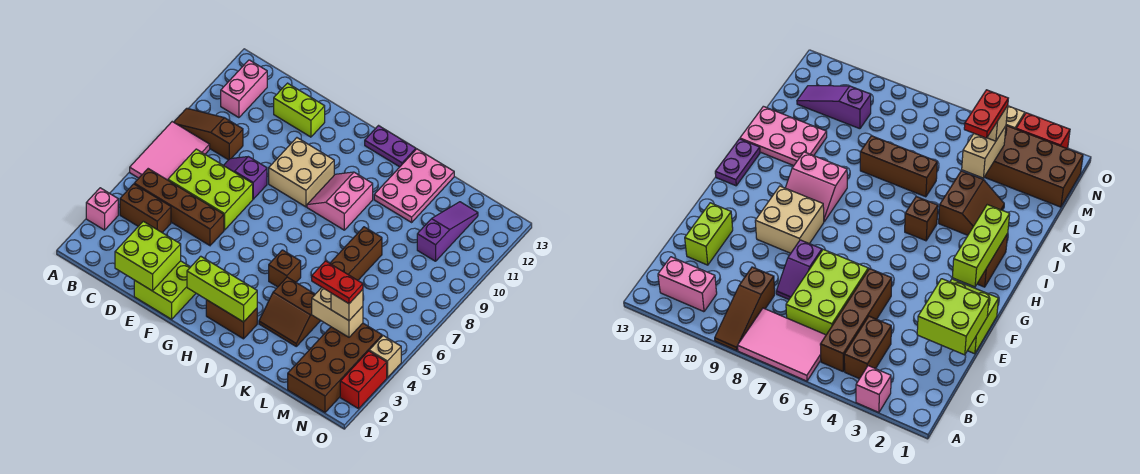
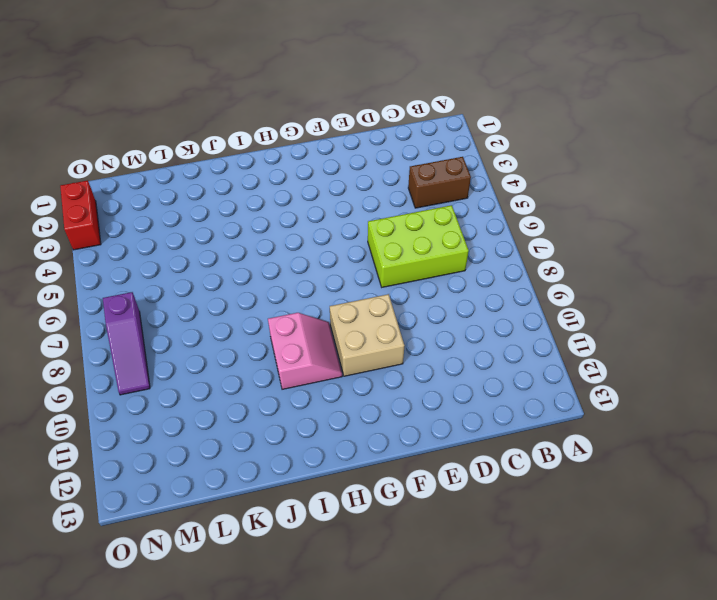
purple slope N7:N9 level 1 top 7 -> purple slope M10:M12 level 1 top 10
none -> pink brick A3 level 1
none -> pink tile A6:B8 level 1
none -> brown slope A9:C9 level 1 top C

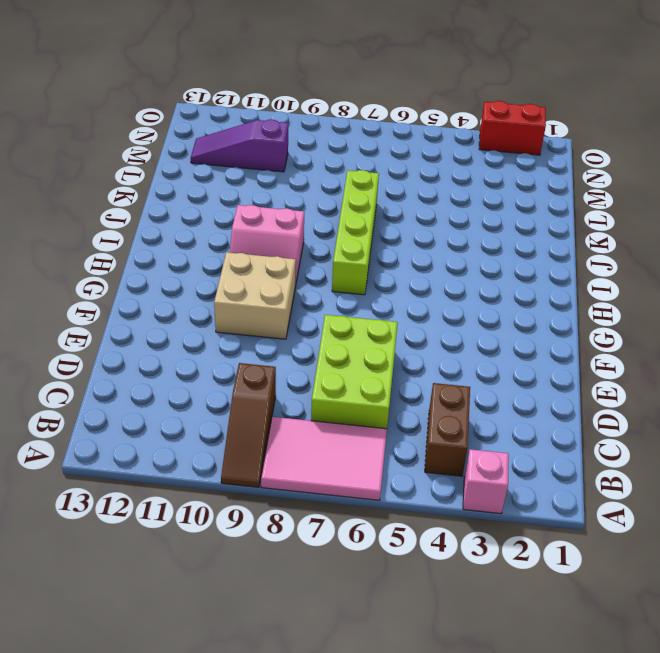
lime brick H7:K7 level 1 -> brown brick K6:K8 level 1
none -> brown brick B5:E5 level 1
none -> pink brick B11:B12 level 1
none -> purple slope D8:E8 level 1 top E

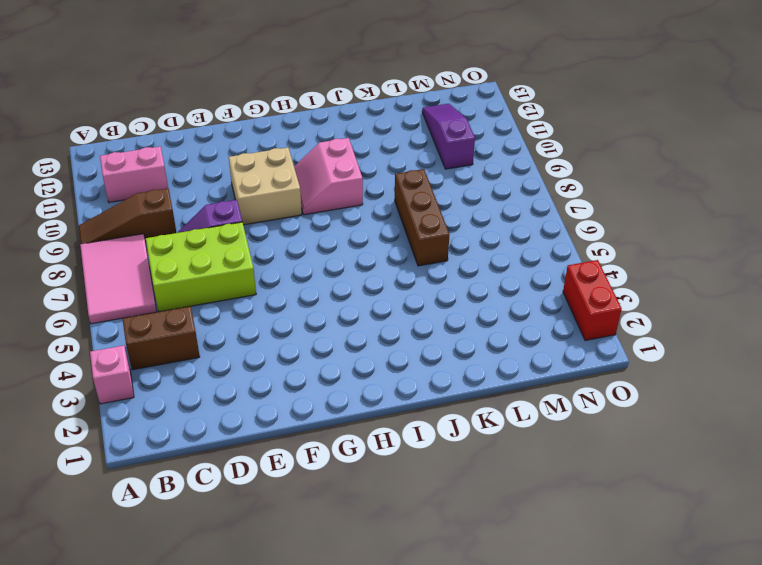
pink brick B11:C11 level 1 -> pink brick B11:B12 level 1
none -> brown brick B5:E5 level 1
none -> lime brick D12:E12 level 1
none -> lime brick E1:F2 level 1

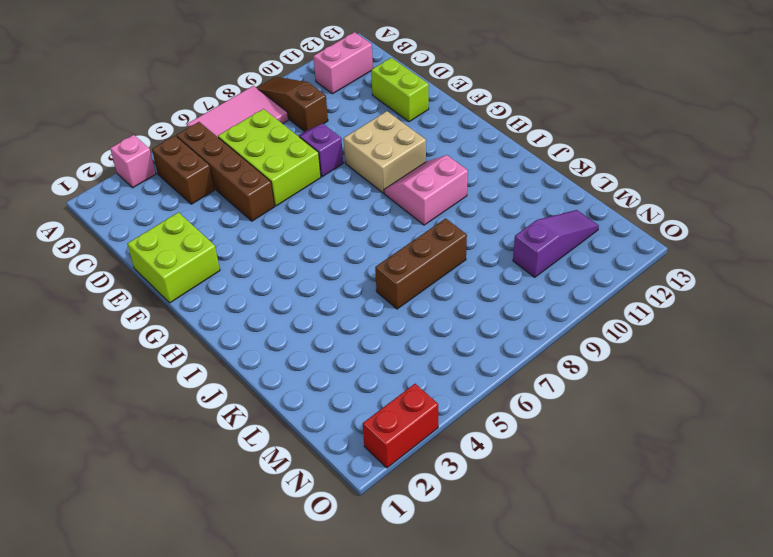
none -> brown brick H2:I2 level 1
none -> purple plate H13:I13 level 1
none -> brown brick I5 level 1

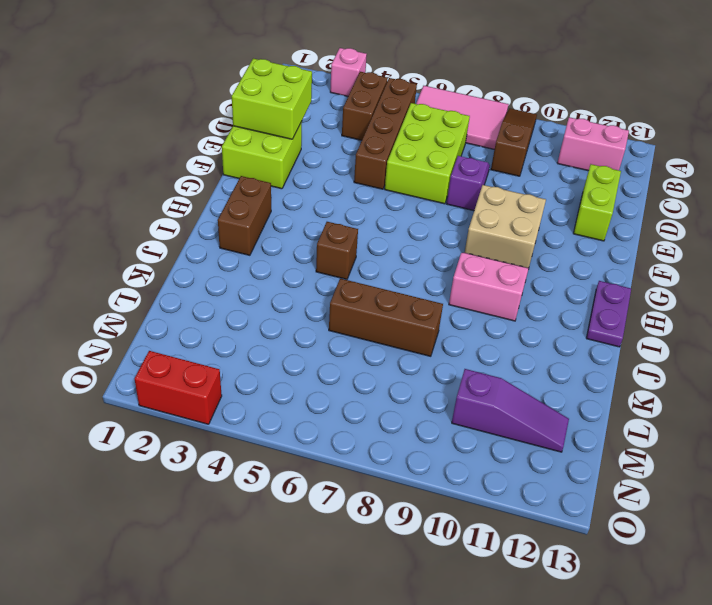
none -> brown slope J3:K4 level 1 top 4
none -> pink plate J11:K13 level 1
none -> brown brick M1:N4 level 1

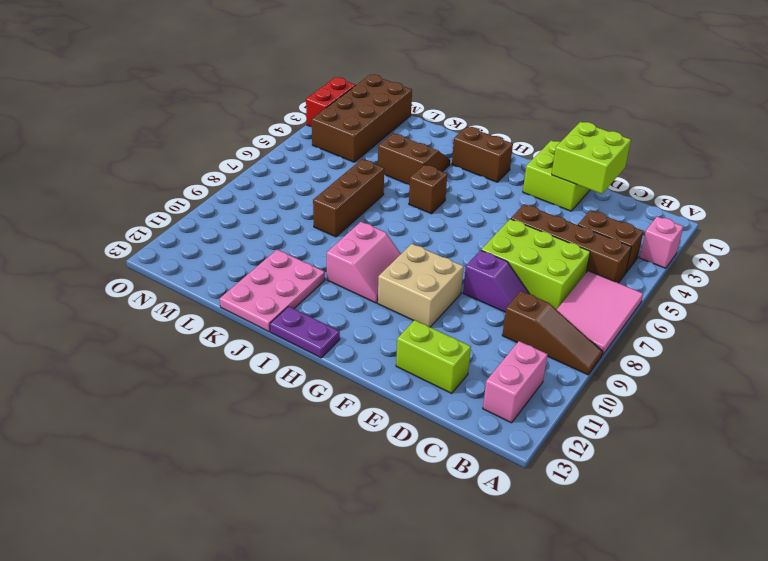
none -> purple slope M10:M12 level 1 top 10
none -> tan brick O4 level 1
none -> lime brick G2:I2 level 2

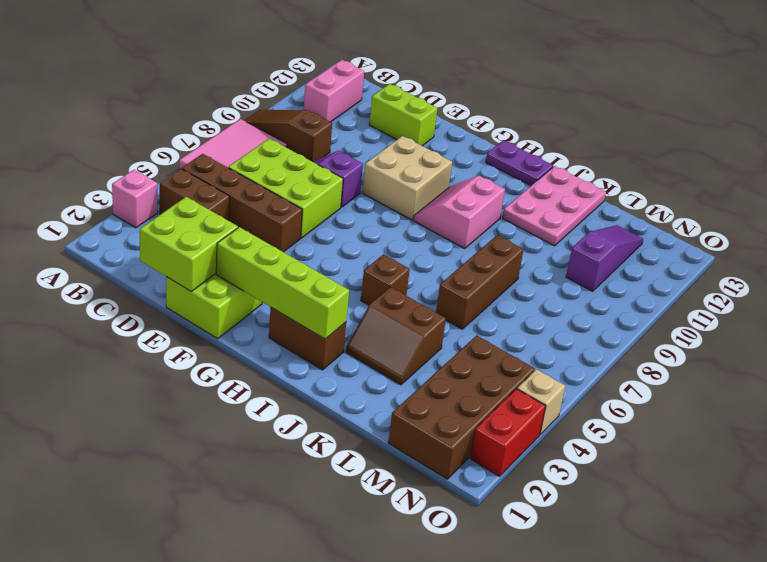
lime brick F2:I2 level 2 -> lime brick G2:I2 level 2
none -> tan brick L4:M4 level 2
none -> tan brick M4 level 3
none -> red plate L4:M4 level 4

